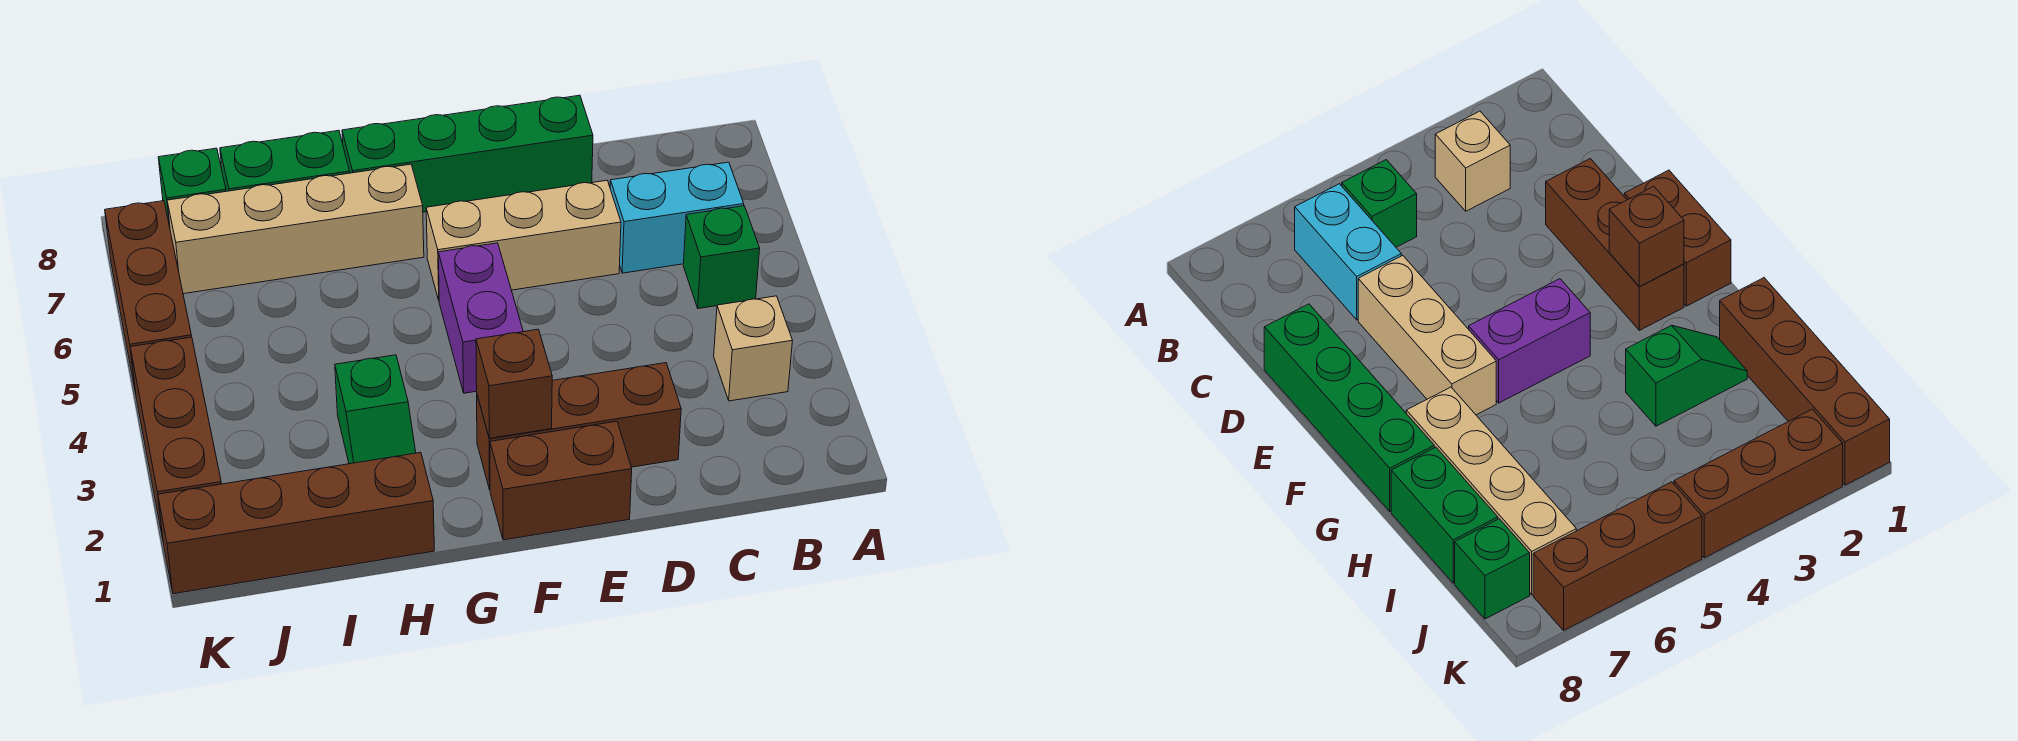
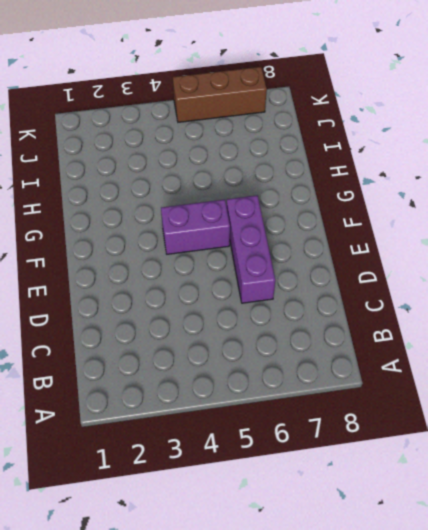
purple brick D6:F6 level 1 -> tan brick D6:F6 level 1
none -> tan brick B3 level 1
none -> green brick B5 level 1
none -> cyan brick B6:C6 level 1

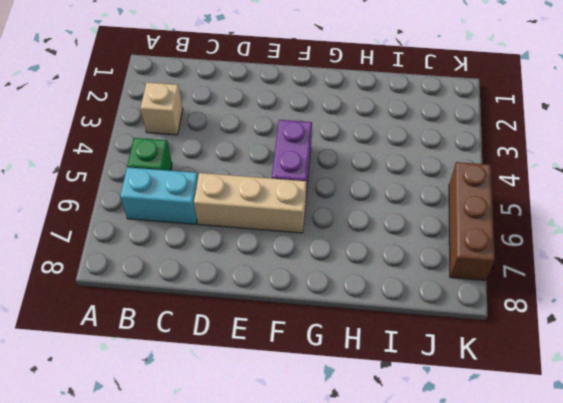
none -> brown brick D2:F2 level 1
none -> green brick D8:G8 level 1
none -> brown brick E1:F1 level 1

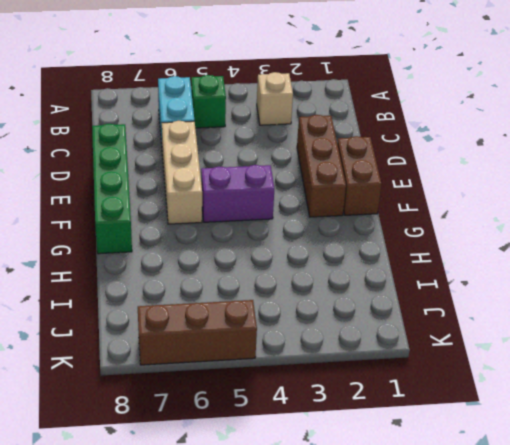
none -> tan brick G7:J7 level 1
none -> brown brick H1:K1 level 1
none -> green slope H2:H3 level 1 top 3

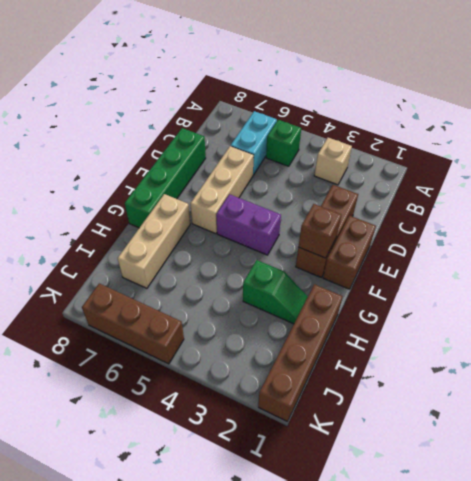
tan brick G7:I7 level 1 -> tan brick G7:J7 level 1
none -> green brick H8:I8 level 1
none -> green brick J8 level 1
none -> brown brick K2:K4 level 1

